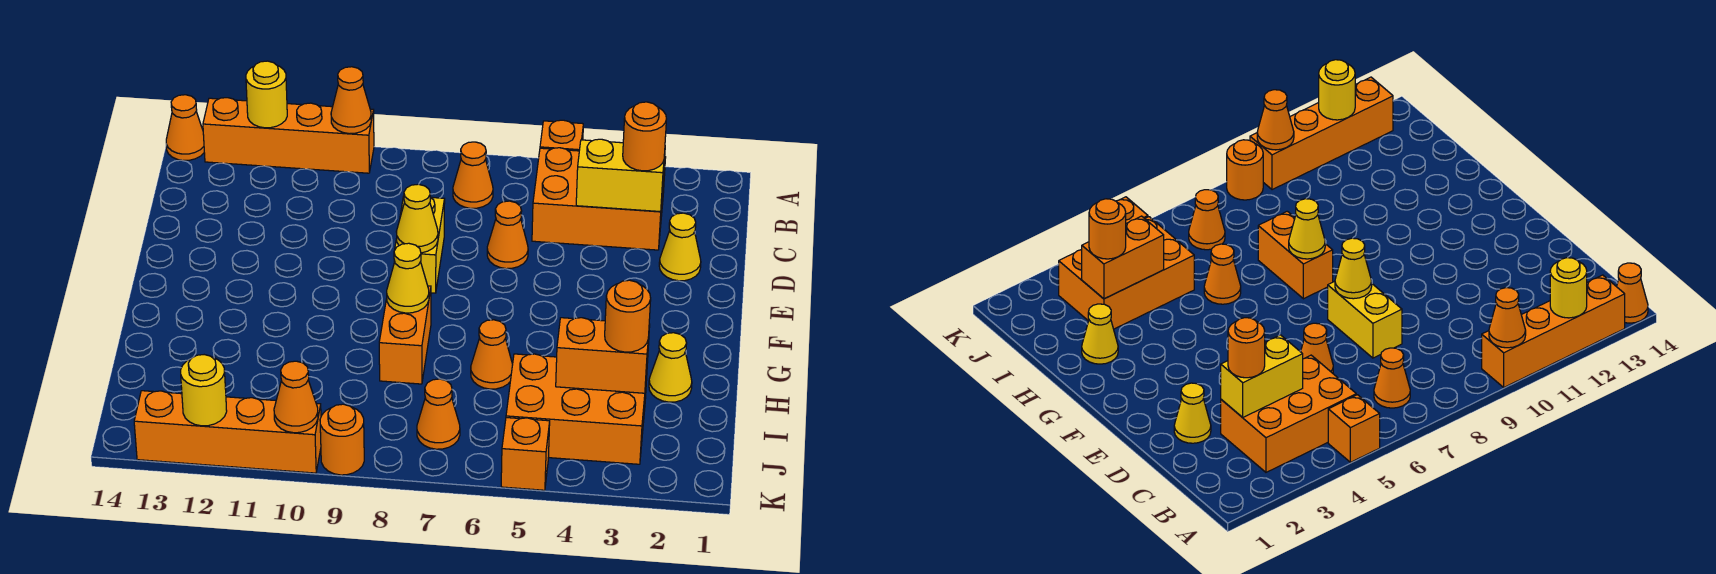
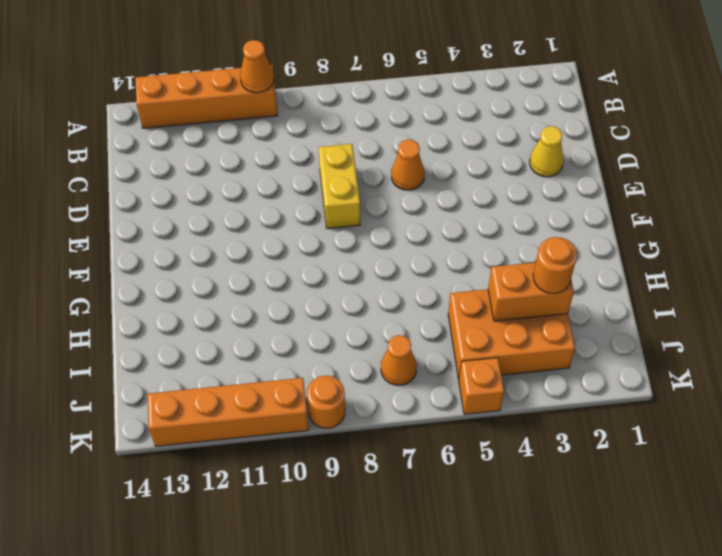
none -> orange brick A5 level 1
none -> orange cone A14 level 1
none -> orange brick B3:C5 level 1

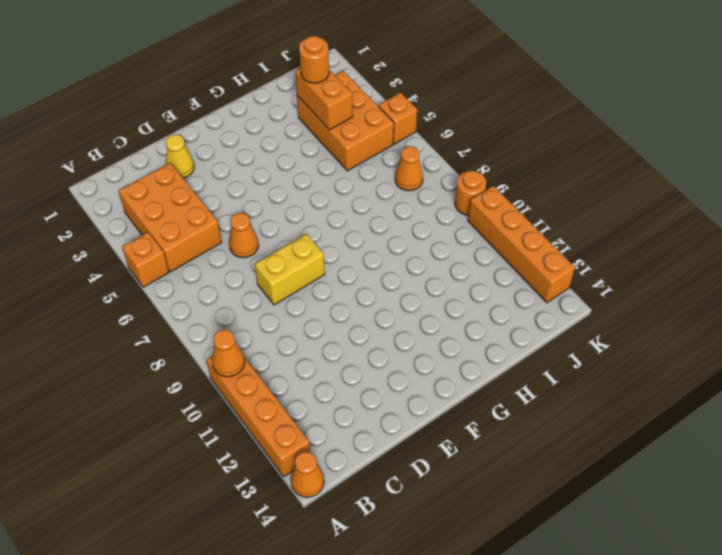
none -> orange cone B7 level 1
none -> orange brick G8:H8 level 1
none -> yellow cone H2 level 1

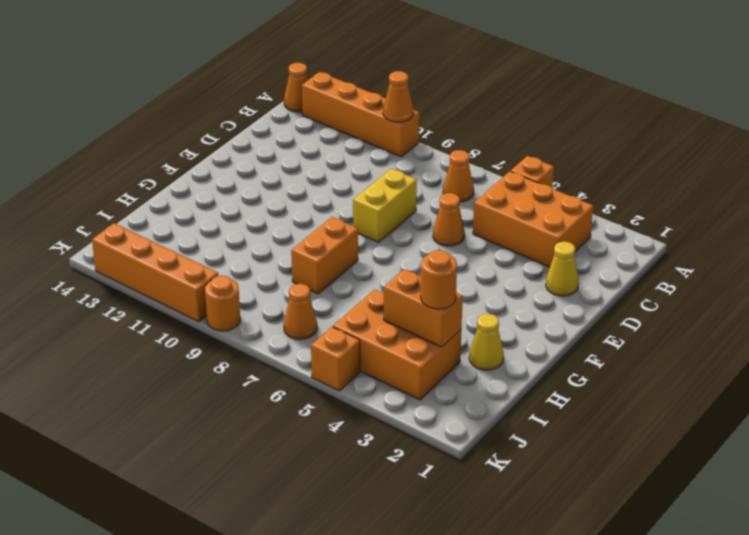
none -> orange cone H6 level 1
none -> yellow round brick A12 level 2
none -> yellow brick C3:C4 level 2

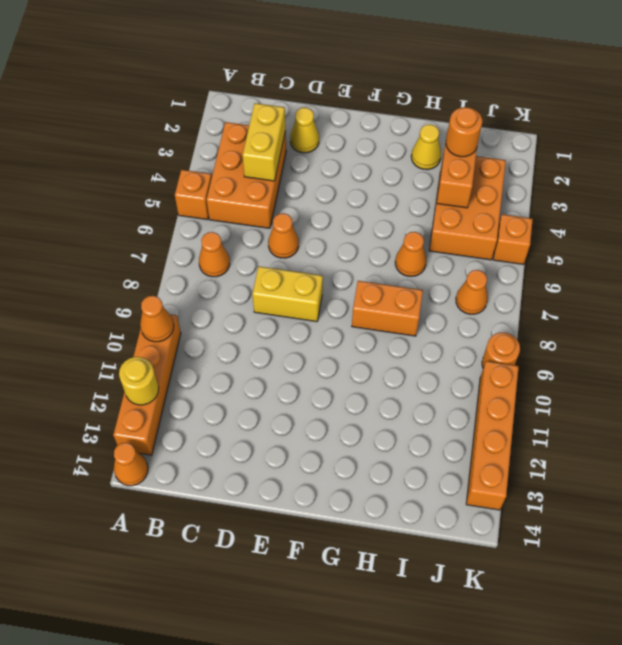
none -> yellow cone E8 level 2
none -> yellow cone G8 level 2
none -> orange cone K10 level 2

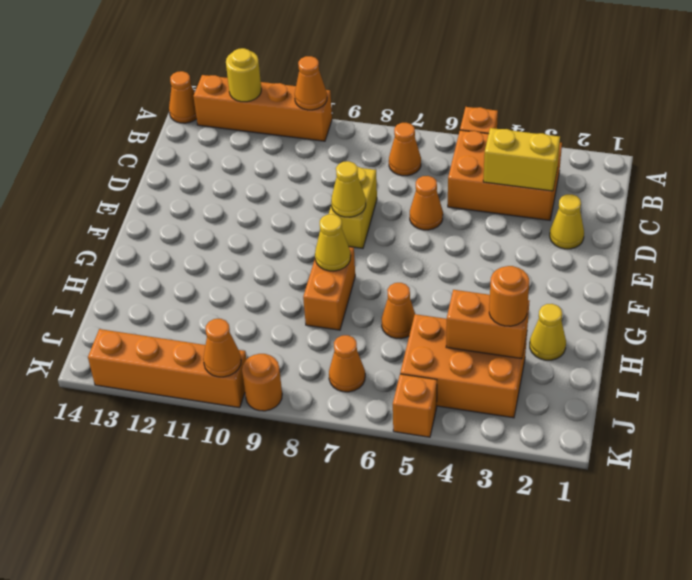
none -> yellow round brick K12 level 2
none -> orange round brick C3 level 3

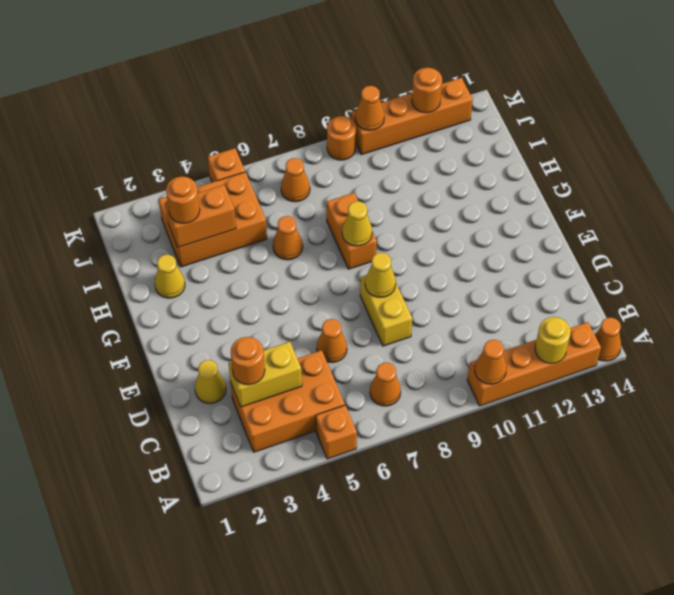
orange round brick K12 level 2 -> yellow round brick K12 level 2

